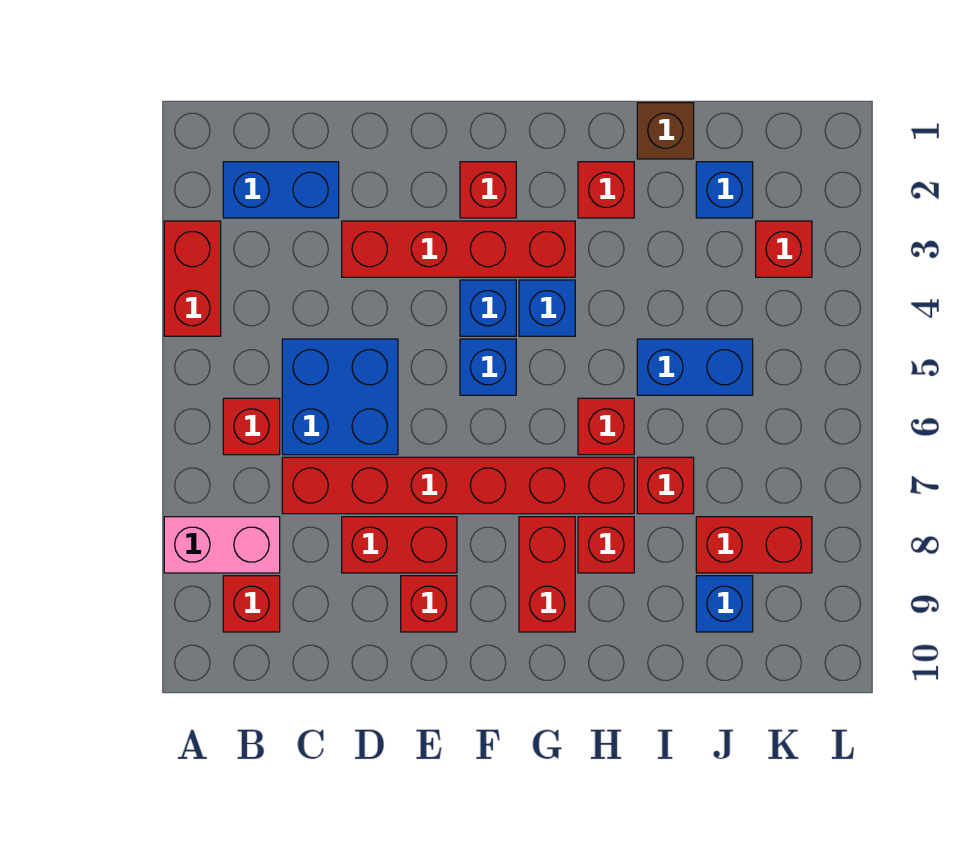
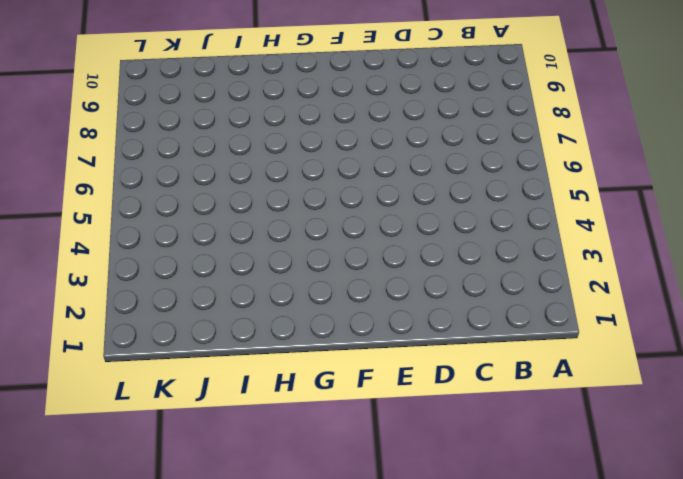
none -> red brick A3:A4 level 1
none -> pink brick A8:B8 level 1
none -> blue brick B2:C2 level 1

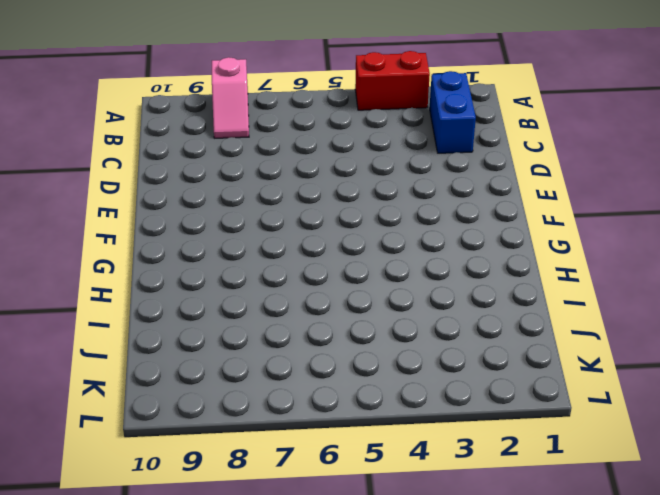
pink slope A8:B8 level 1 top A -> pink brick A8:B8 level 1
none -> red brick B6 level 1
none -> red brick B9 level 1
none -> blue brick C5:D6 level 1

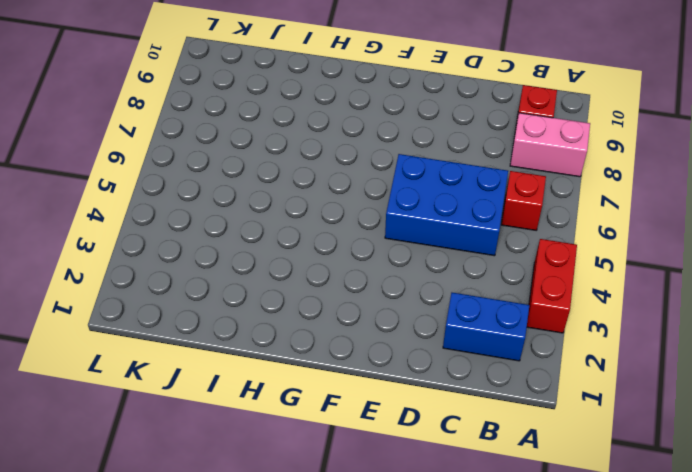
blue brick C5:E6 level 1 -> blue brick C5:D6 level 1
none -> red brick C7:H7 level 1
none -> red brick D3:G3 level 1
none -> red brick D8:E8 level 1

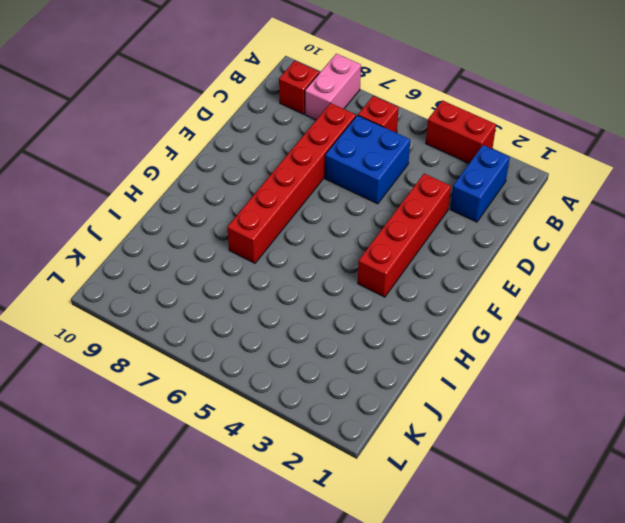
none -> red brick D8:E8 level 1
none -> red brick E9 level 1
none -> red brick F2 level 1

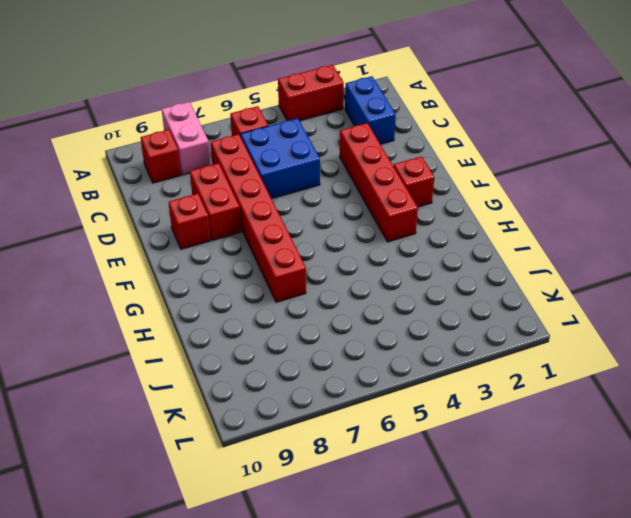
none -> blue brick F4 level 1
none -> blue brick F5 level 1
none -> blue brick G4 level 1

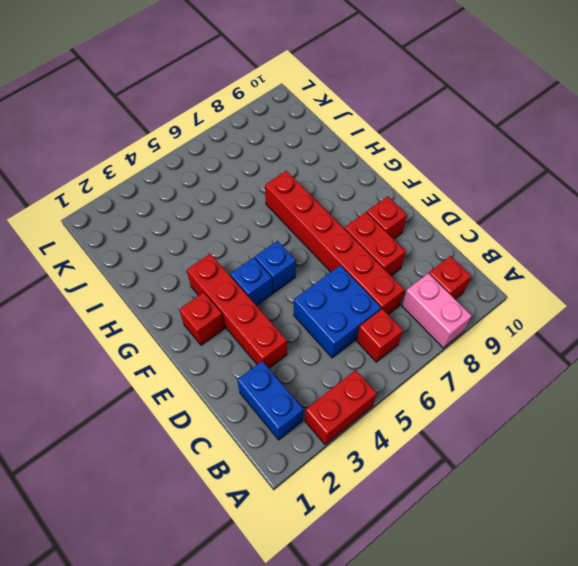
none -> blue brick G4 level 1
none -> red brick G8:G9 level 1
none -> red brick H2 level 1

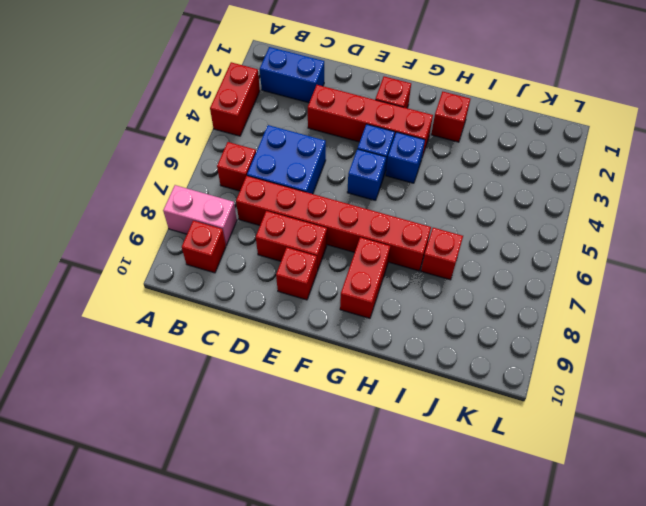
none -> red brick H6 level 1
none -> red brick H8 level 1
none -> brown brick I1 level 1

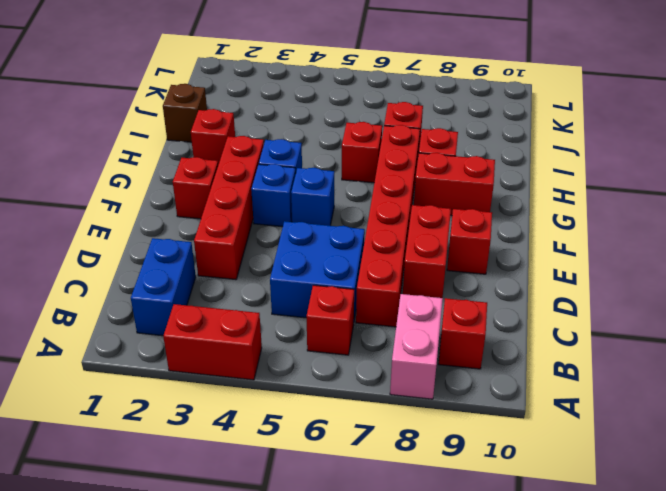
none -> blue brick I5:J5 level 1
none -> blue brick J2 level 1
none -> red brick J8:K8 level 1

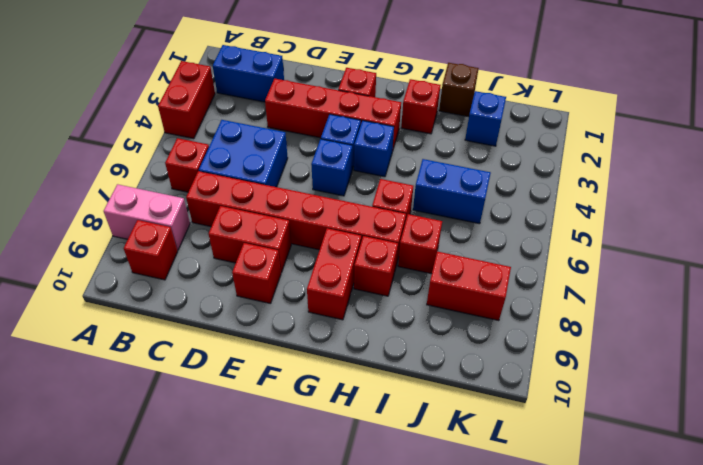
none -> blue brick J9 level 1
none -> red brick K3 level 1

